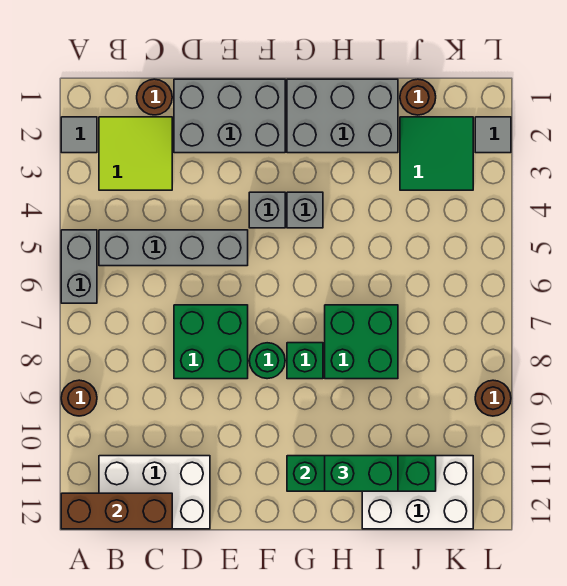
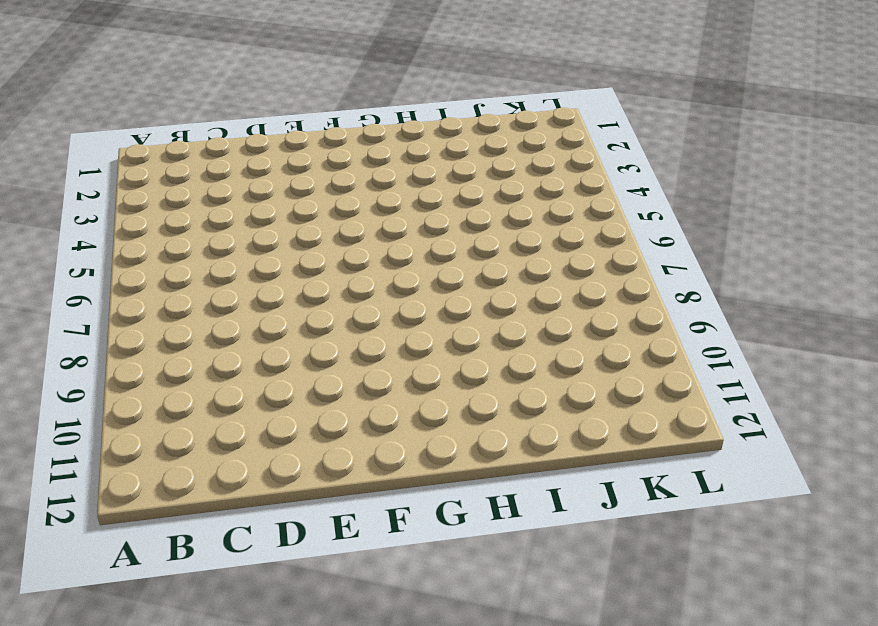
none -> grey tile A2 level 1
none -> grey brick A5:A6 level 1
none -> brown round brick A9 level 1

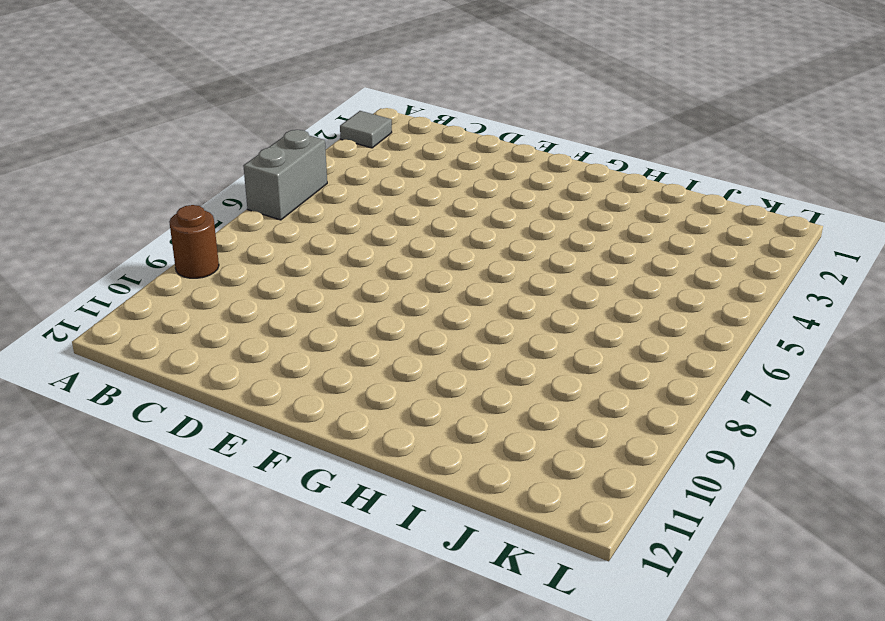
none -> lime tile B2:C3 level 1
none -> grey brick B5:E5 level 1
none -> white brick B11:D12 level 1

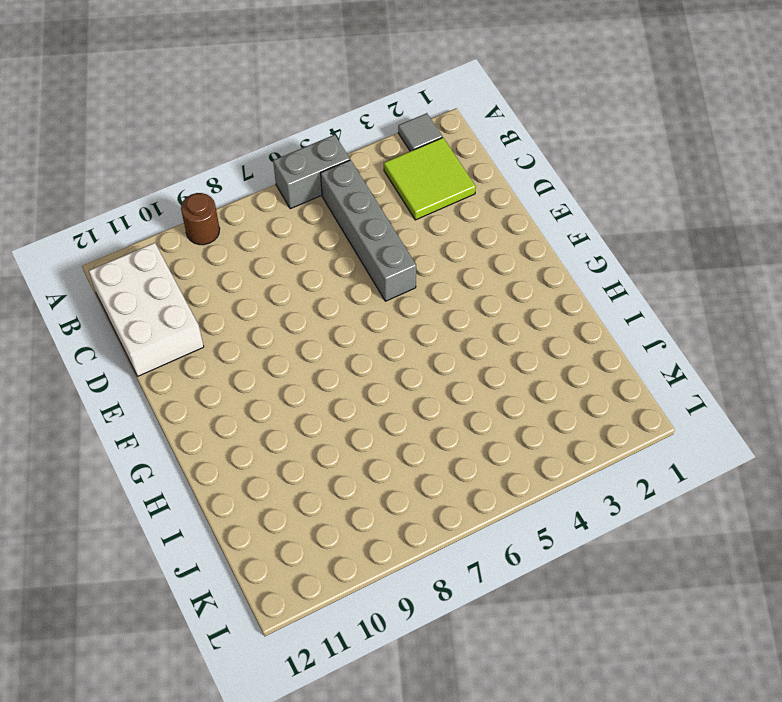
none -> brown round brick C1 level 1
none -> grey brick D1:F2 level 1
none -> green brick D7:E8 level 1

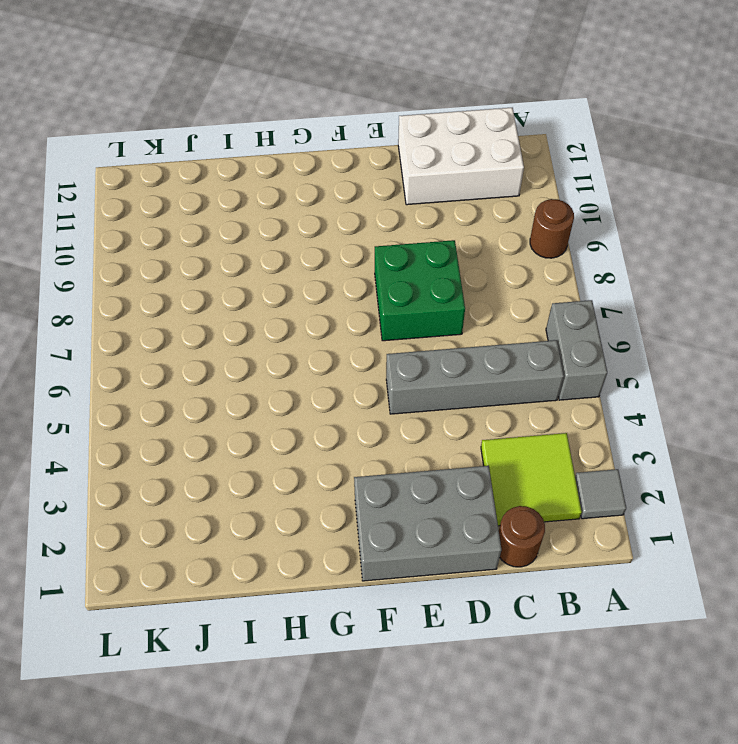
none -> grey brick F4 level 1
none -> green round brick F8 level 1
none -> grey brick G1:I2 level 1

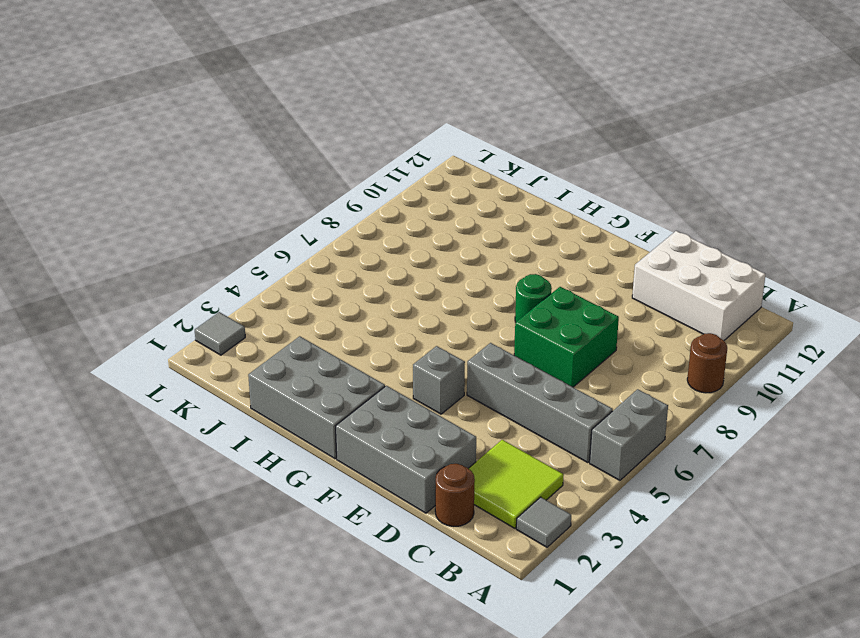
none -> grey brick G4 level 1
none -> green brick G8 level 1
none -> green brick H7:I8 level 1

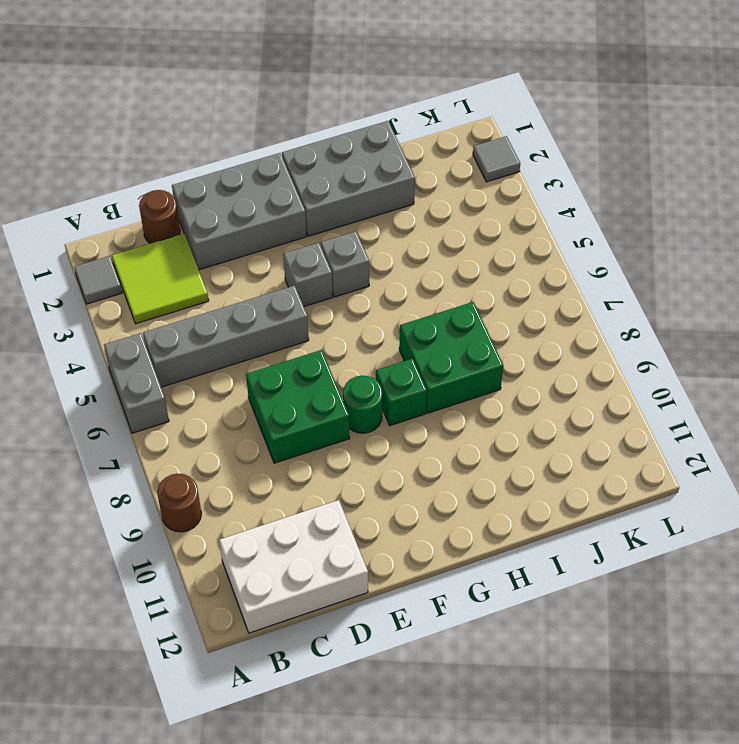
none -> white brick I11:K12 level 1
none -> brown round brick J1 level 1
none -> green tile J2:K3 level 1

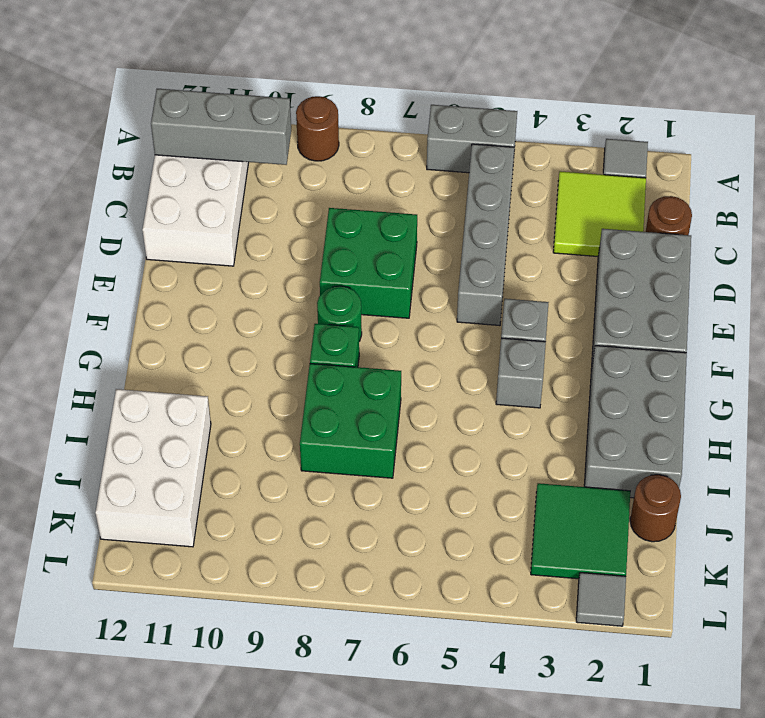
grey brick B10:B12 level 2 -> brown brick A12:C12 level 2
none -> brown round brick L9 level 1
none -> green brick G11:J11 level 2
none -> green brick H11:I11 level 3

